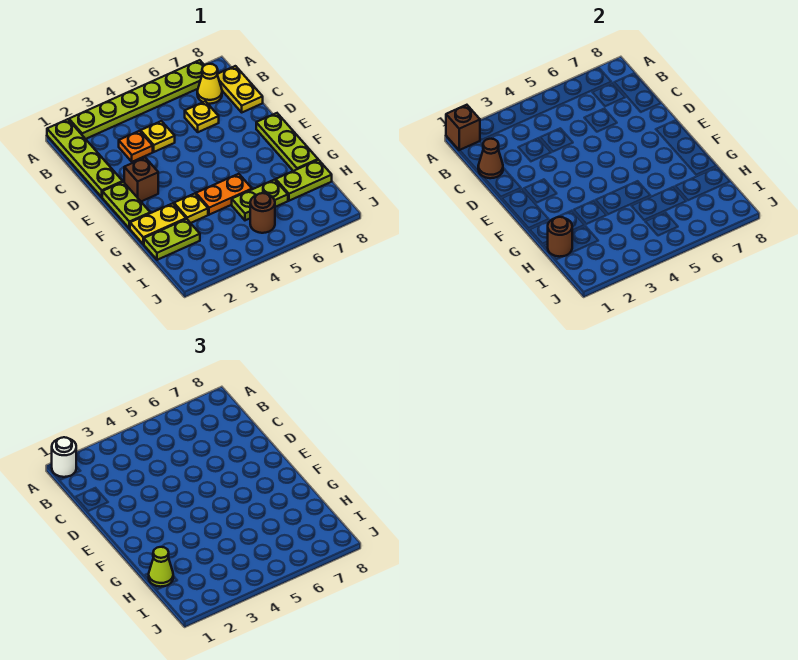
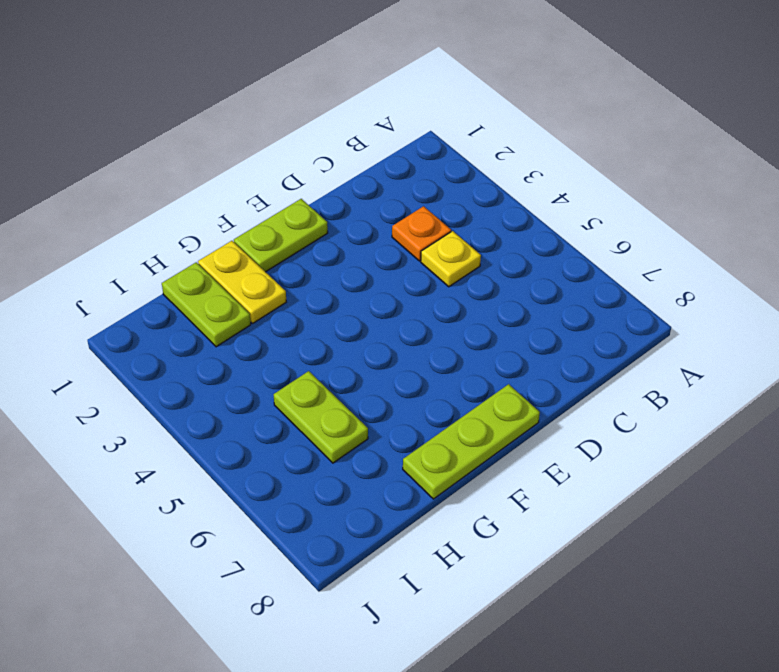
none -> lime plate A1:D1 level 1
none -> lime plate A2:A7 level 1
none -> yellow cone B7 level 1

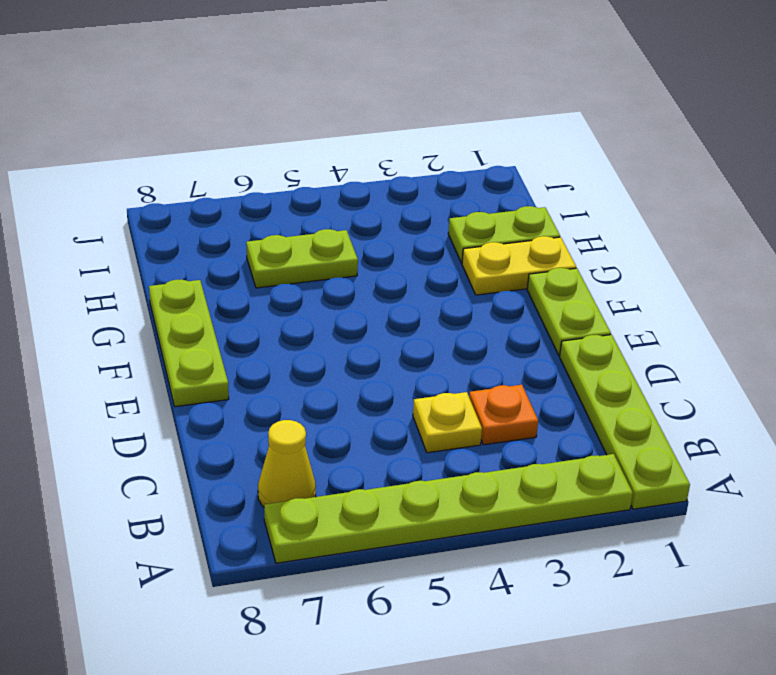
none -> yellow plate B8:C8 level 1
none -> yellow plate C6 level 1
none -> brown brick E2 level 1

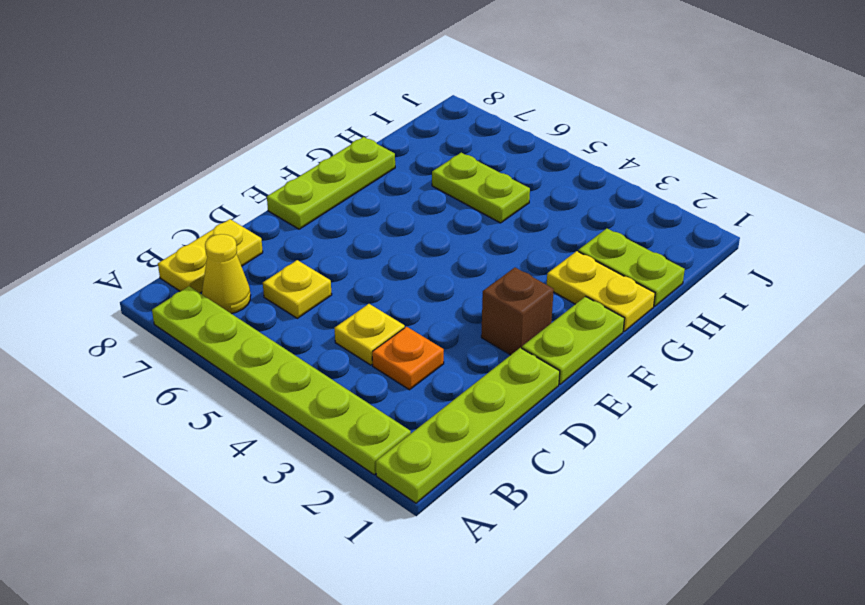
none -> yellow plate G3 level 1
none -> orange plate G4:G5 level 1
none -> lime plate H7:H8 level 1

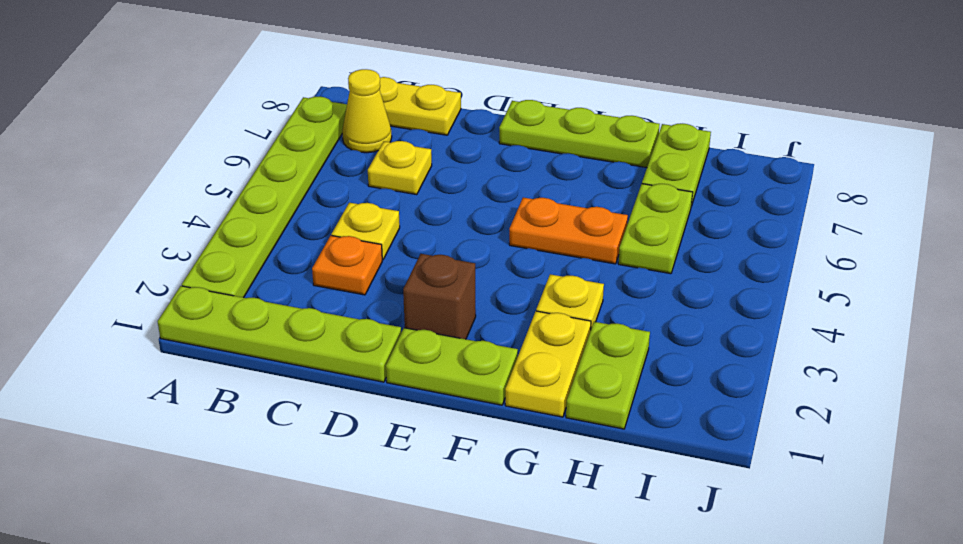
orange plate F5:G5 level 1 -> orange plate G4:G5 level 1
none -> brown round brick I5 level 1
none -> brown brick A1 level 2
none -> brown cone C1 level 2

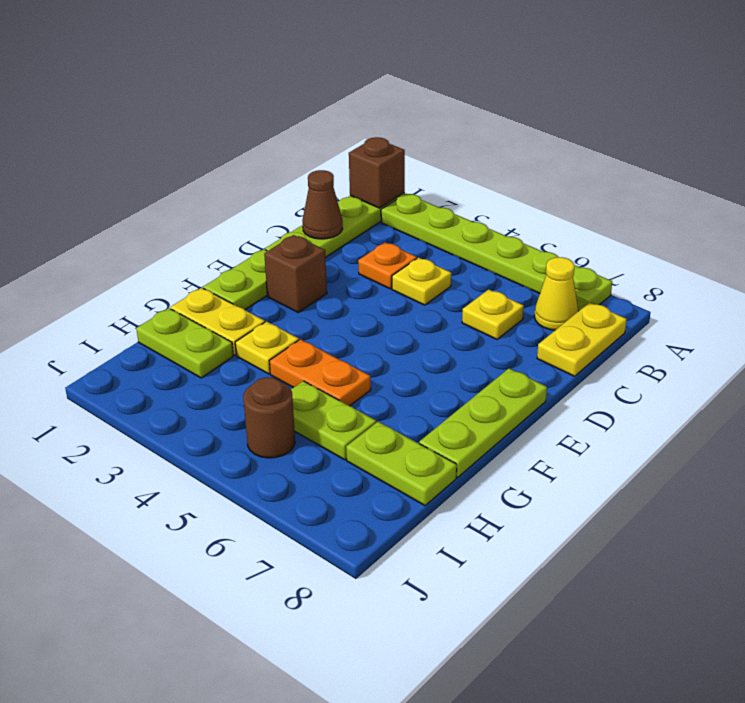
none -> brown round brick H1 level 2
none -> white round brick A1 level 3
none -> lime cone H1 level 3

